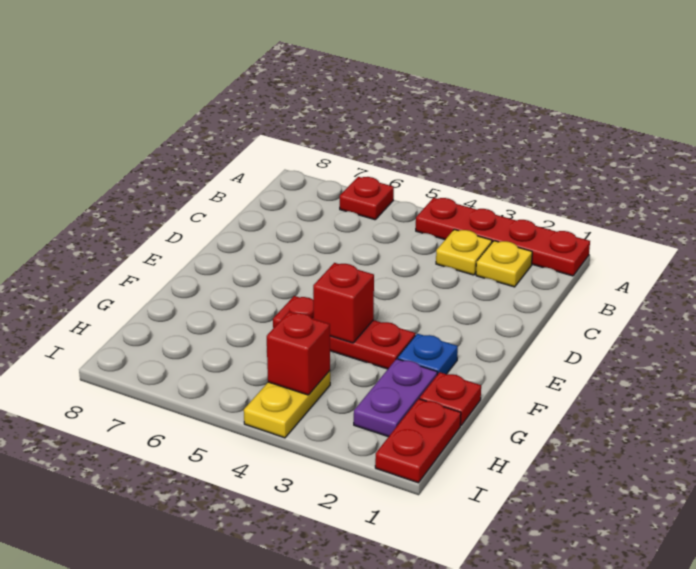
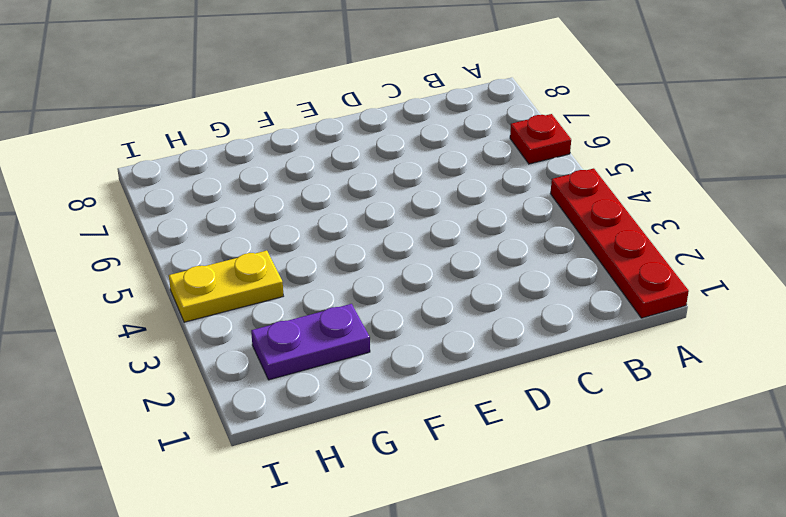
none -> yellow plate B2 level 1
none -> yellow plate B3 level 1
none -> blue plate F2 level 1

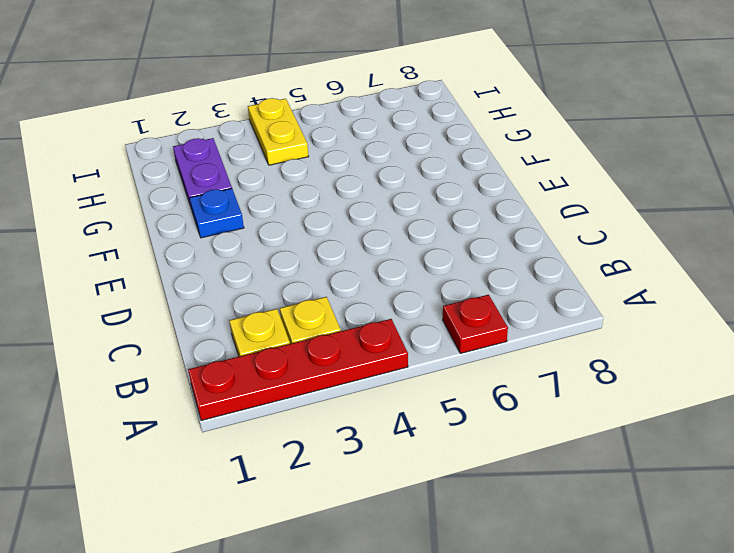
none -> red plate F3:F5 level 1
none -> red plate G1 level 1
none -> red plate H1:I1 level 1

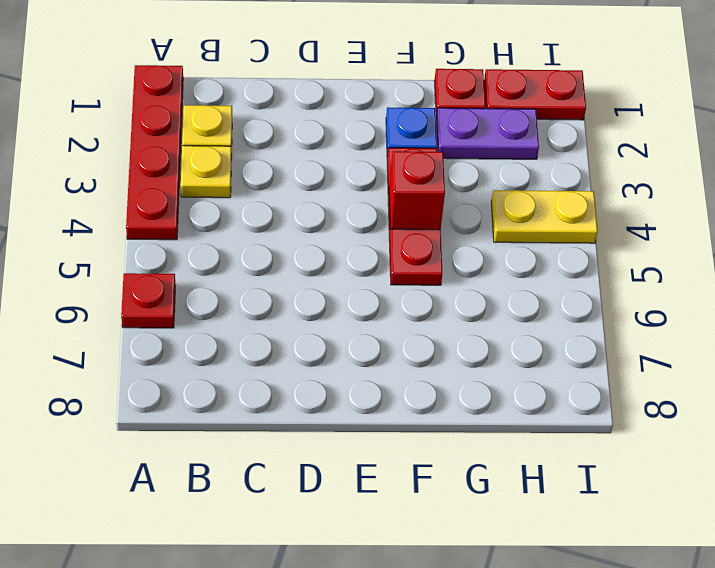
none -> red brick H4 level 2

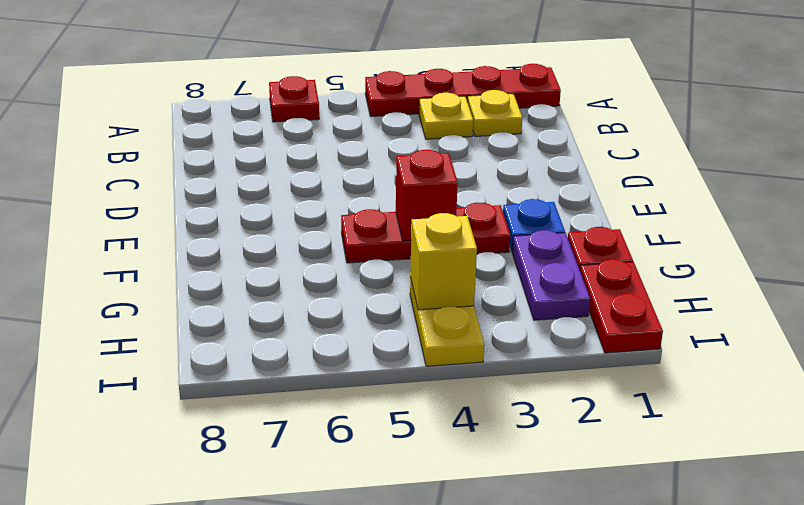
yellow brick H4 level 2 -> red brick H4 level 2

